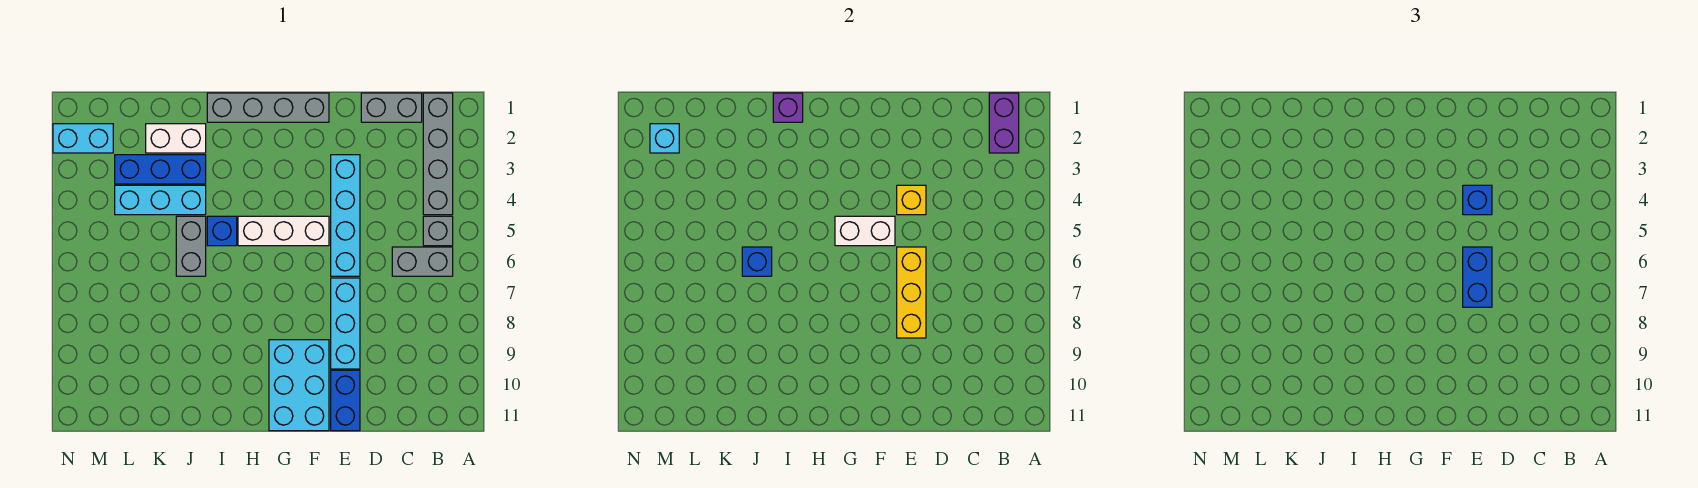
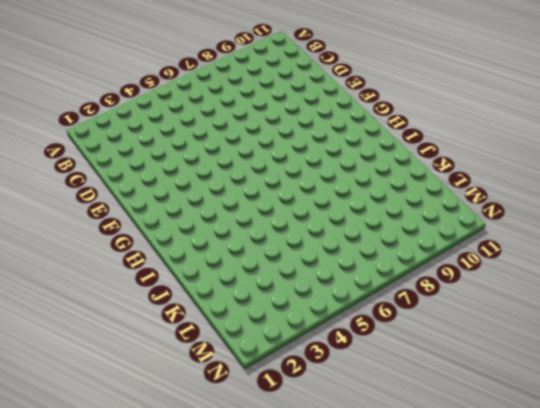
none -> grey brick B1:B4 level 1
none -> grey brick B5 level 1
none -> grey brick B6:C6 level 1

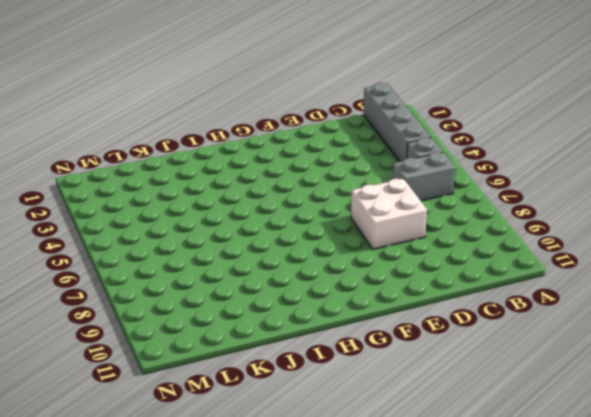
white brick D7:E8 level 1 -> cyan brick E7:E9 level 1
none -> grey brick C1:D1 level 1
none -> cyan brick E3:E6 level 1
none -> blue brick E10:E11 level 1

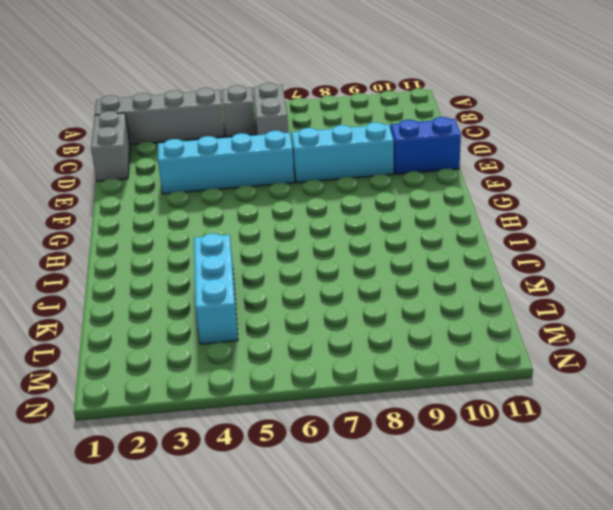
none -> grey brick F1:I1 level 1
none -> white brick F5:H5 level 1
none -> cyan brick F9:G11 level 1

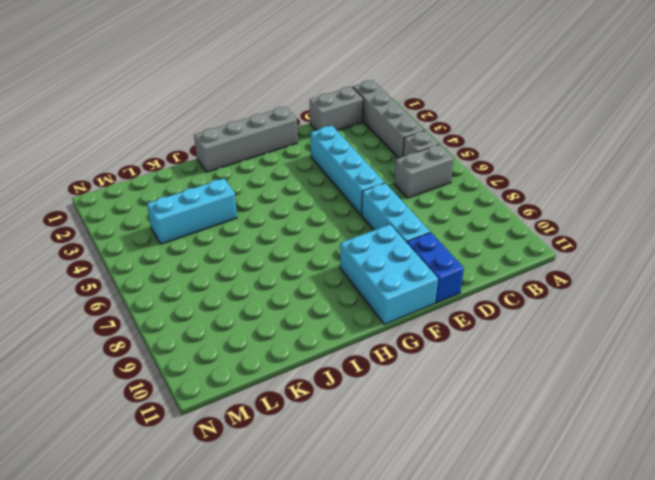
none -> white brick F5:H5 level 1
none -> blue brick I5 level 1
none -> white brick J2:K2 level 1

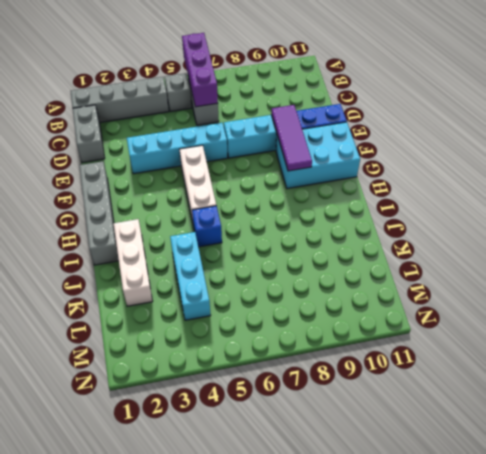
purple brick A6:C6 level 2 -> none
purple tile E9:G9 level 2 -> none
white brick I2:K2 level 1 -> white brick J2:K2 level 1
none -> blue brick J3:L3 level 1
none -> grey brick J5:J6 level 1
none -> cyan brick M2:N2 level 1

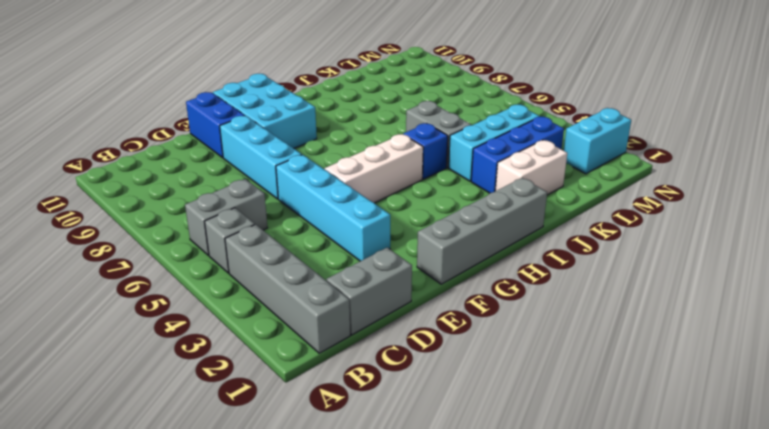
none -> purple brick B1:B2 level 2
none -> yellow brick E4 level 2
none -> yellow brick E6:E8 level 2

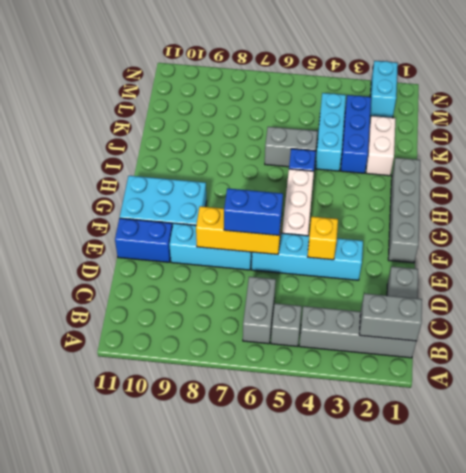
grey brick B1:B2 level 2 -> purple brick B1:B2 level 2
none -> white brick F5:G5 level 2
none -> purple brick I1 level 2
none -> blue brick J6 level 2

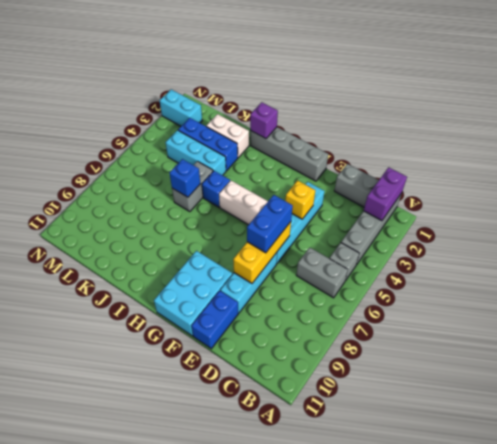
none -> white brick F5:G5 level 2
none -> cyan brick M2 level 2
none -> blue brick E4 level 3

